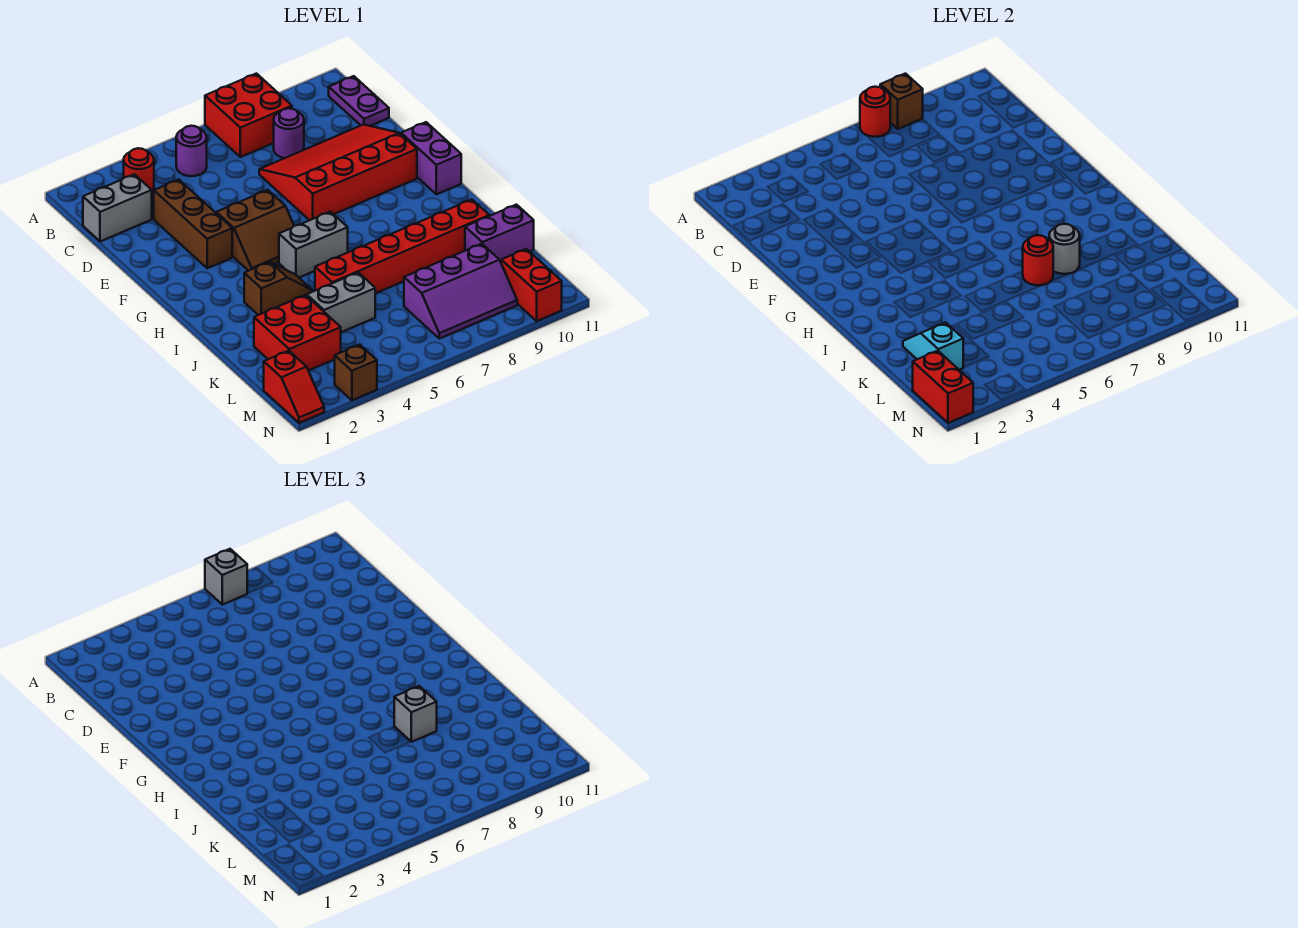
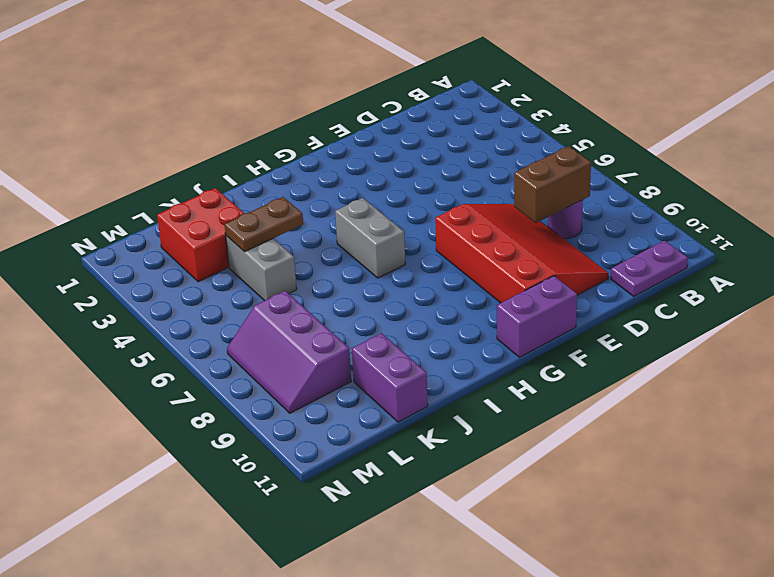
brown brick C8:D8 level 2 -> none
brown plate J4:K4 level 2 -> none
none -> red brick A7:B8 level 1
none -> red round brick B3 level 1
none -> purple round brick B5 level 1

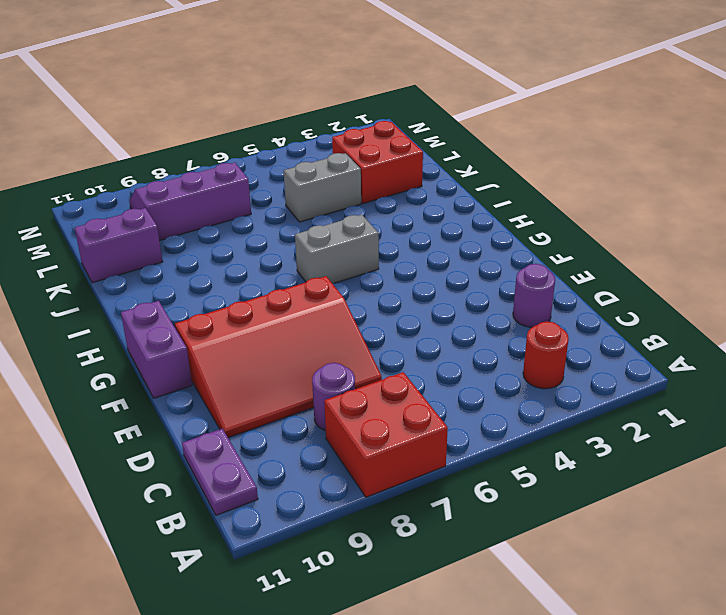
purple round brick D2 level 1 -> purple round brick B5 level 1
none -> grey brick C1:C2 level 1
none -> brown brick D3:F3 level 1
none -> brown slope F4:G5 level 1 top F

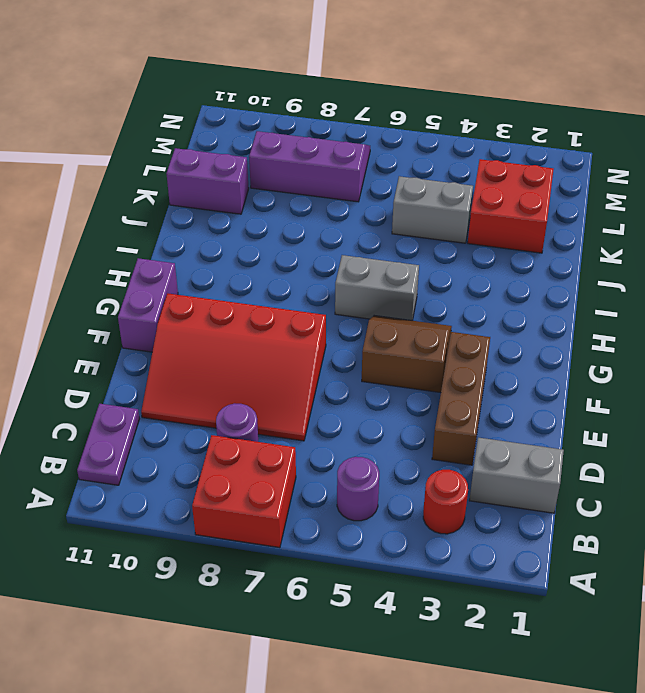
none -> brown slope I3:I4 level 1 top 3
none -> red brick J5:J10 level 1
none -> red slope M1:N1 level 1 top M

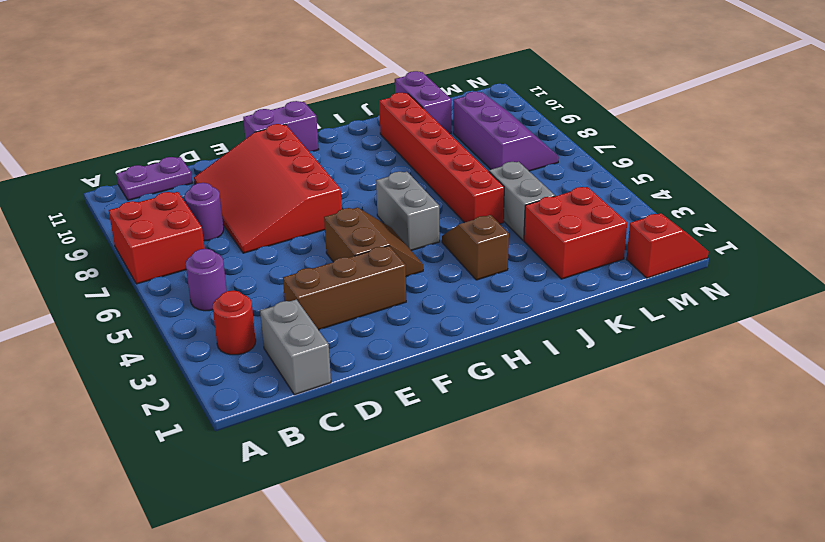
none -> red brick M10:N10 level 1
none -> brown brick N3 level 1
none -> red round brick A7 level 2

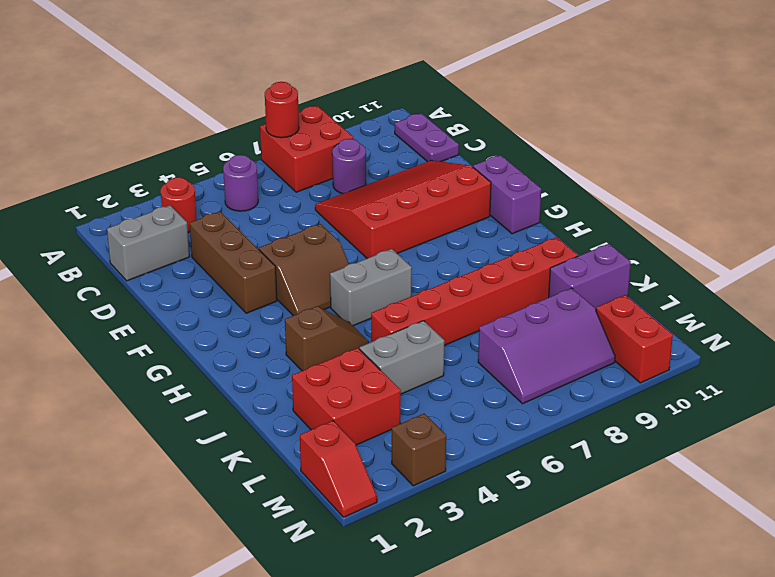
none -> brown brick A8 level 2
none -> red round brick J7 level 2
none -> grey round brick J8 level 2

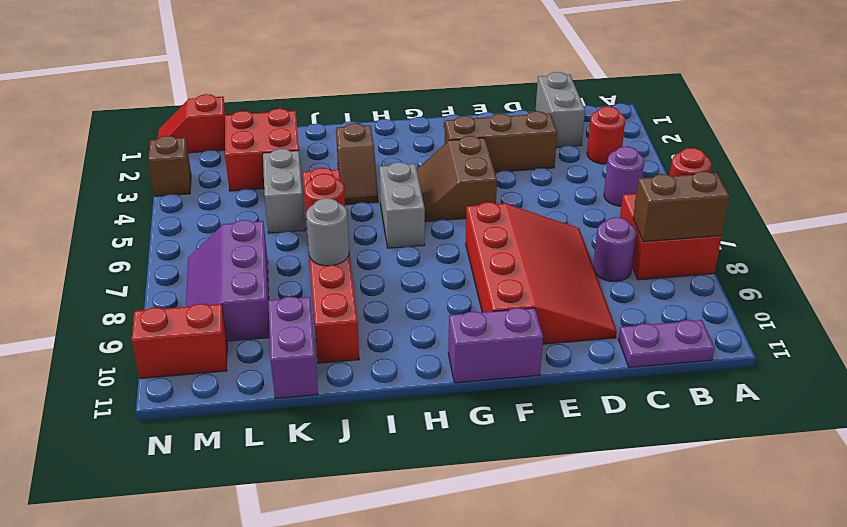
brown brick A8:B8 level 2 -> brown brick A8 level 2
none -> cyan slope K2:L2 level 2 top L
none -> red brick M1:N1 level 2
none -> grey brick A7 level 3

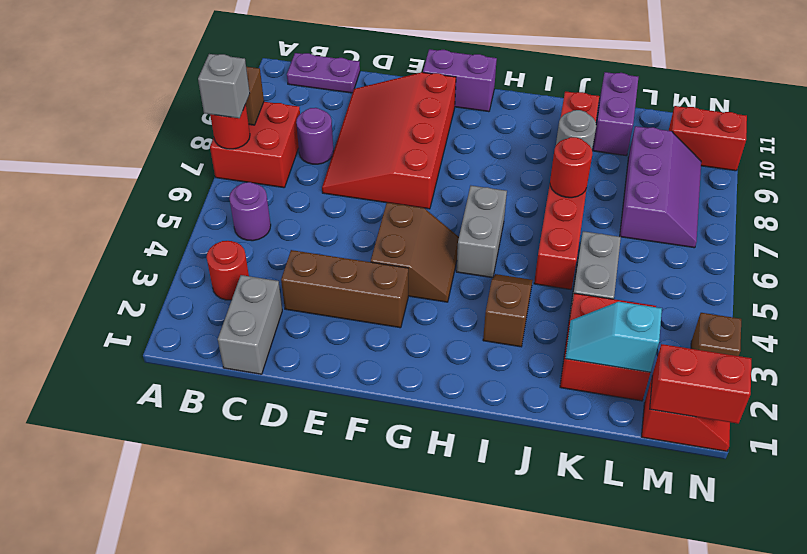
none -> grey brick J8 level 3

